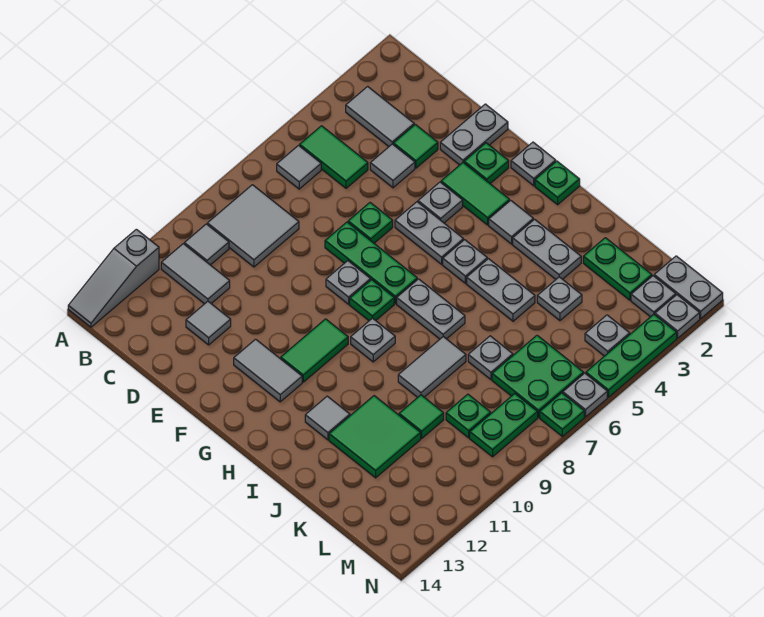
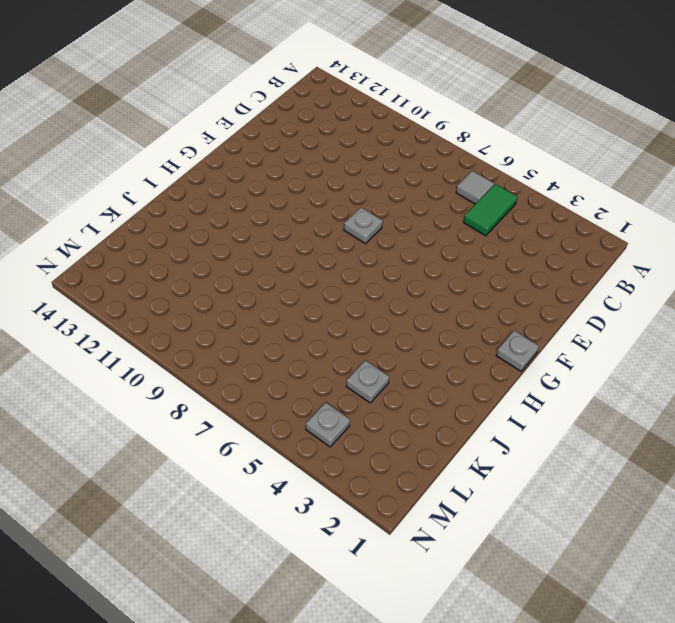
none -> grey slope A12:A14 level 1 top 12
none -> grey tile B3:C3 level 1
none -> grey tile B8:C9 level 1
none -> grey tile B10 level 1

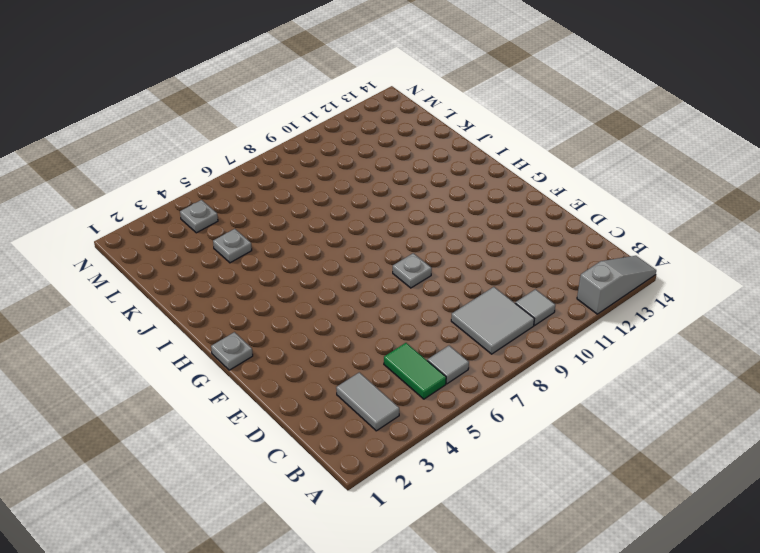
none -> grey tile B11:C11 level 1
none -> green tile D3 level 1
none -> grey tile D4 level 1
none -> grey tile D12 level 1

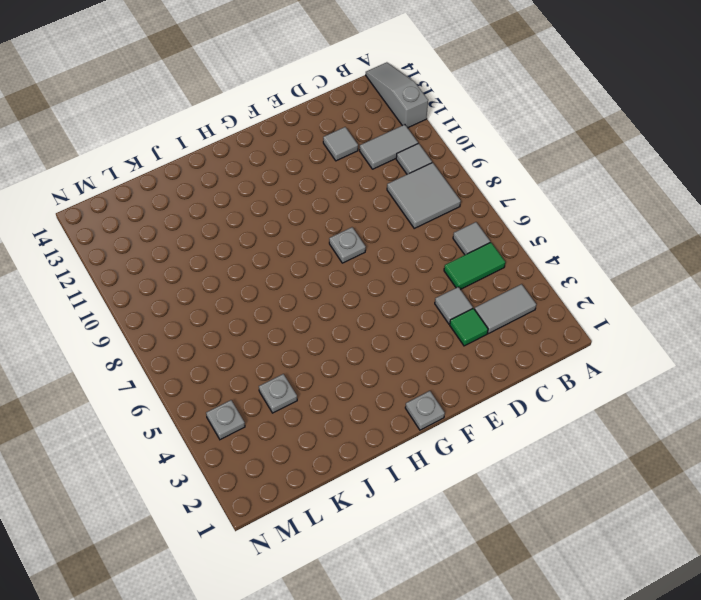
none -> grey plate E1:E2 level 1
none -> green plate E6 level 1
none -> green plate E7:G7 level 1
none -> green plate F2 level 1

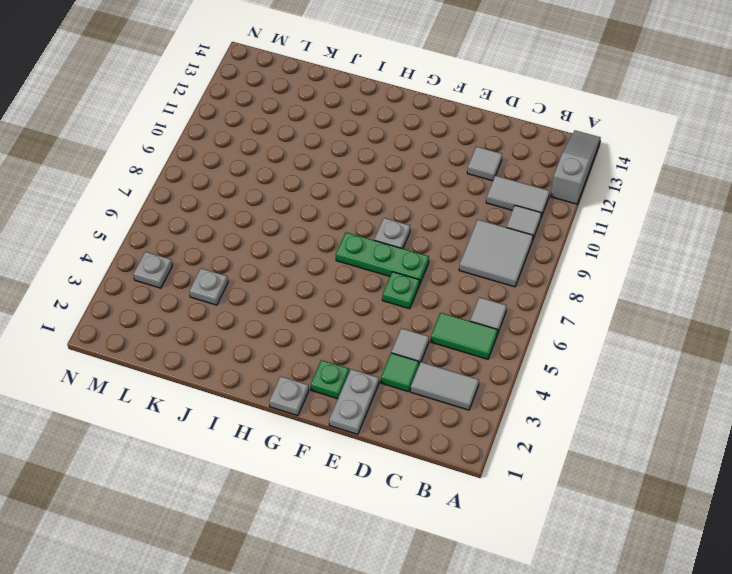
none -> green tile F3:G3 level 1
none -> grey plate F4 level 1
none -> grey plate F5:G5 level 1
none -> grey tile F12:G12 level 1

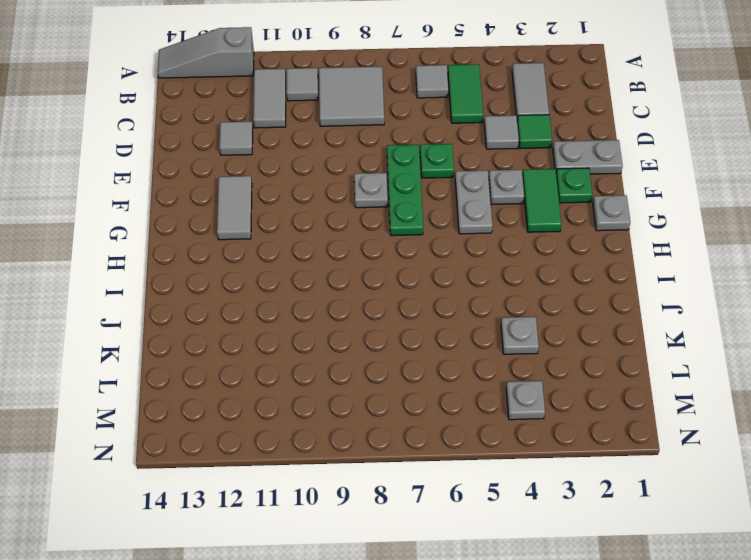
none -> green plate G8 level 1
none -> green tile G10:G11 level 1
none -> green plate H1 level 1
none -> grey tile H3 level 1

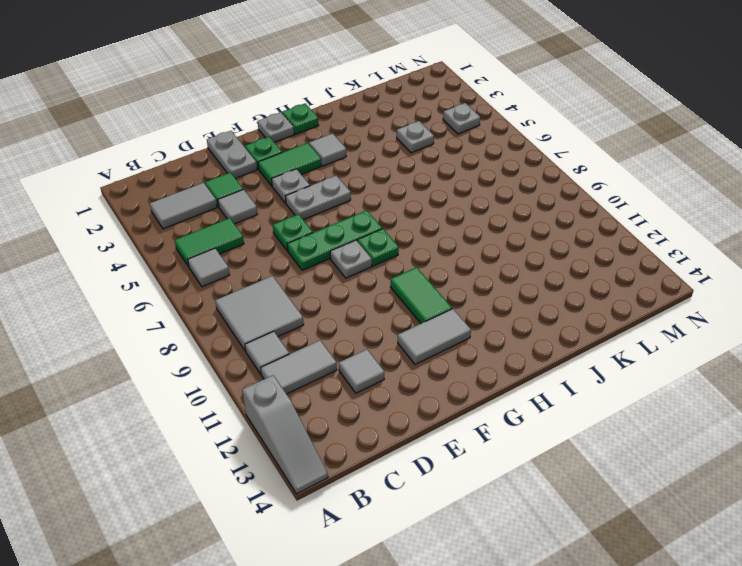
none -> grey plate H5 level 1
none -> grey plate H7:I7 level 1
none -> grey plate H9 level 1
none -> grey plate I3:J3 level 1

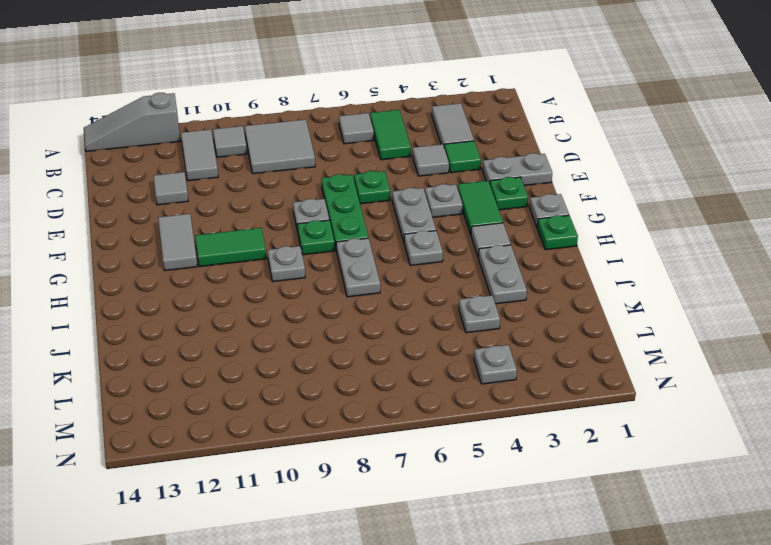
none -> grey plate I5:J5 level 1
none -> grey tile I12 level 1
none -> grey tile J8:J9 level 1
none -> green tile J11:K12 level 1

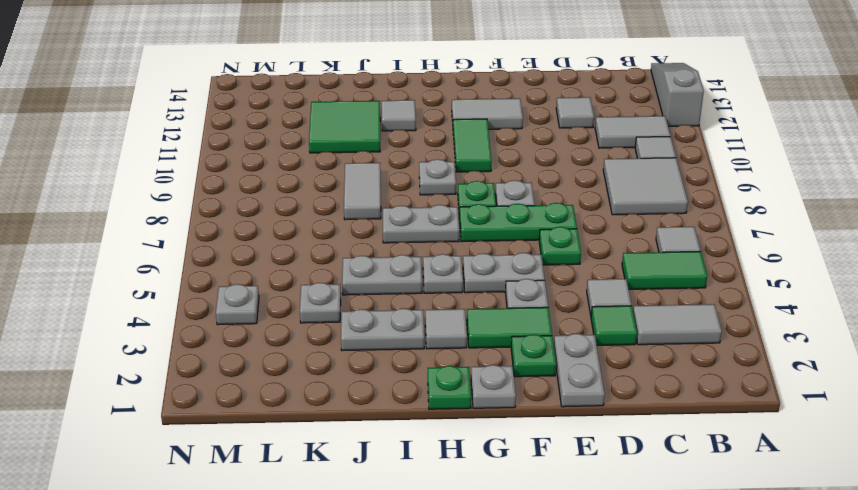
none -> green plate K2:L2 level 1
none -> grey plate K7 level 1
none -> green tile K10 level 1
none -> green plate L6:M7 level 1

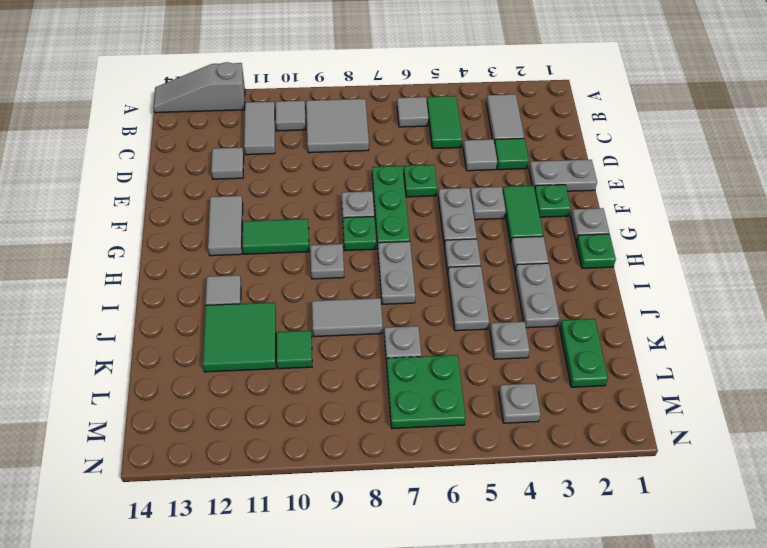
none -> green plate L9 level 1
none -> grey plate M1:N1 level 1
none -> grey plate M2 level 1
none -> green plate M8:M9 level 1

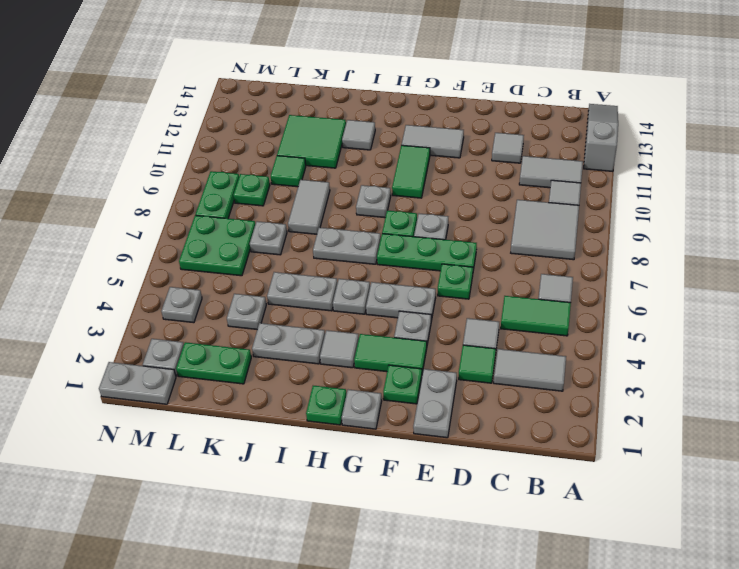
none -> grey plate N2 level 1
none -> green plate N3:N5 level 1
none -> grey plate N6 level 1
none -> green plate N7 level 1

